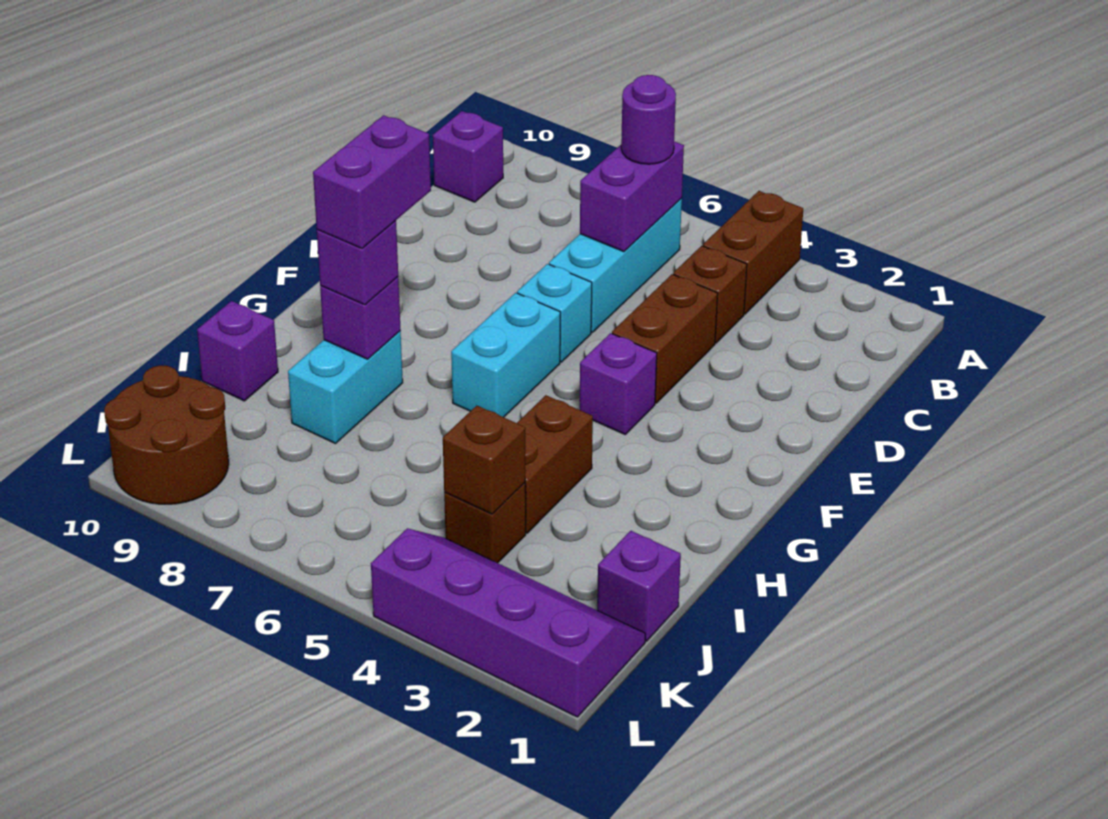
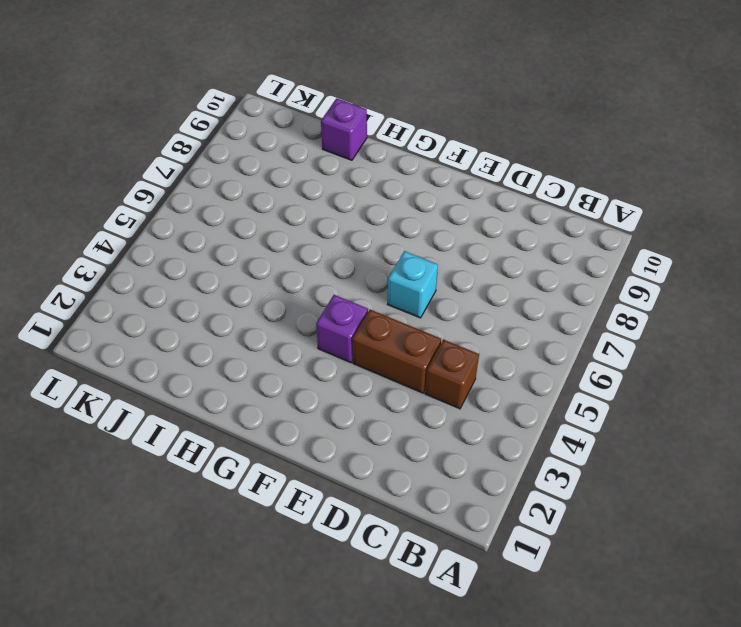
none -> brown brick A4:B4 level 1
none -> cyan brick B6:D6 level 1
none -> purple brick B10 level 1

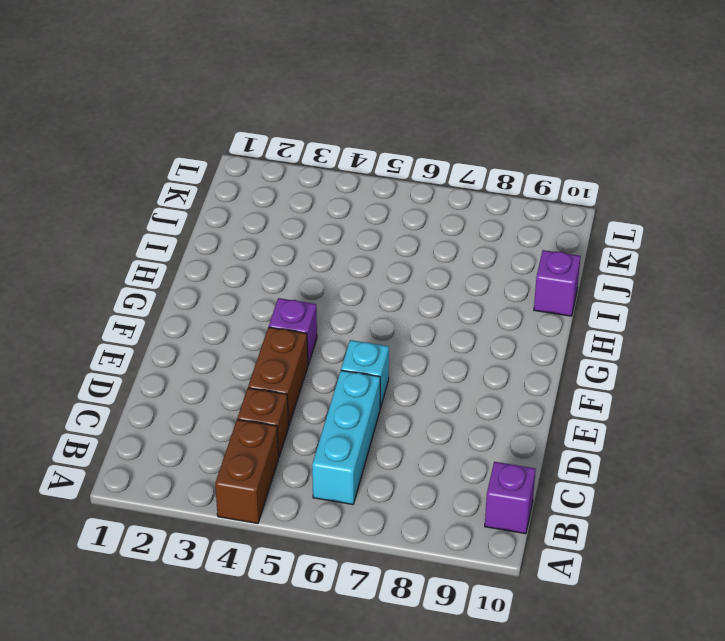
none -> cyan brick F6:G6 level 1
none -> brown brick H4:I4 level 1
none -> cyan brick H8:I8 level 1

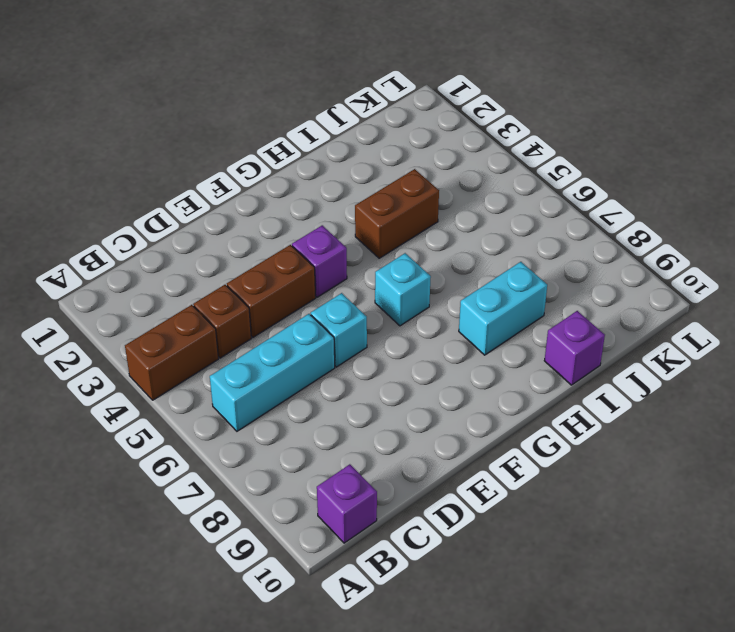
cyan brick G6 level 1 -> cyan brick F6:G6 level 1
none -> purple brick J1 level 1
none -> brown brick J4 level 1
none -> purple slope K1:L4 level 1 top L

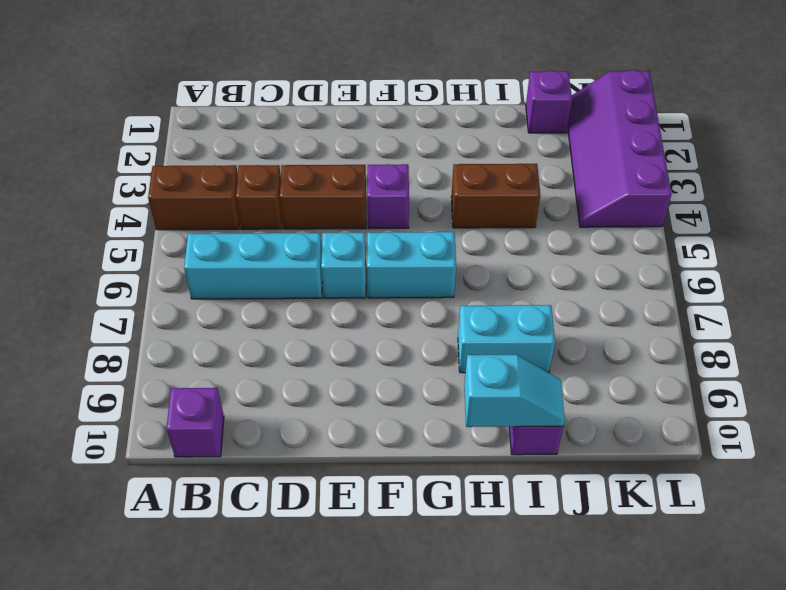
cyan slope H10:I10 level 2 top H -> none
none -> brown brick J4 level 1
none -> brown round brick K9:L10 level 1
none -> purple brick B6:C6 level 2

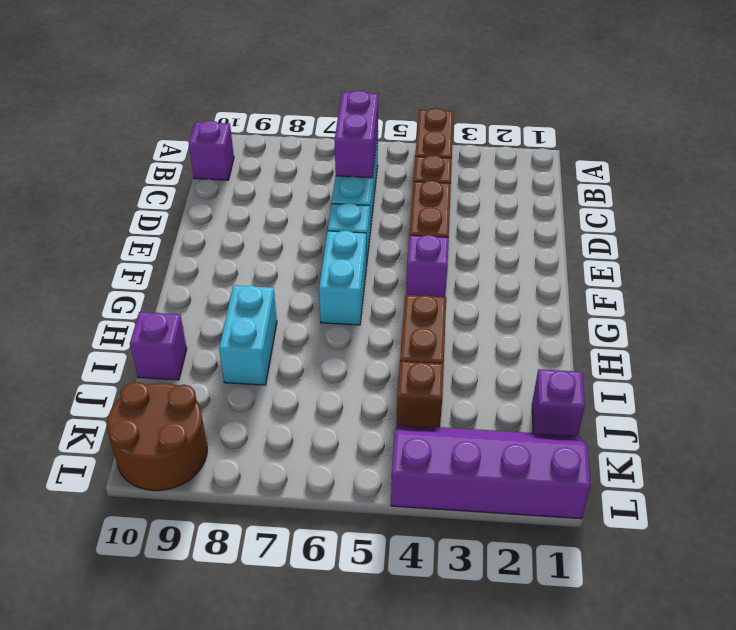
none -> purple brick H8 level 2
none -> brown brick J4 level 2
none -> purple round brick B6 level 3

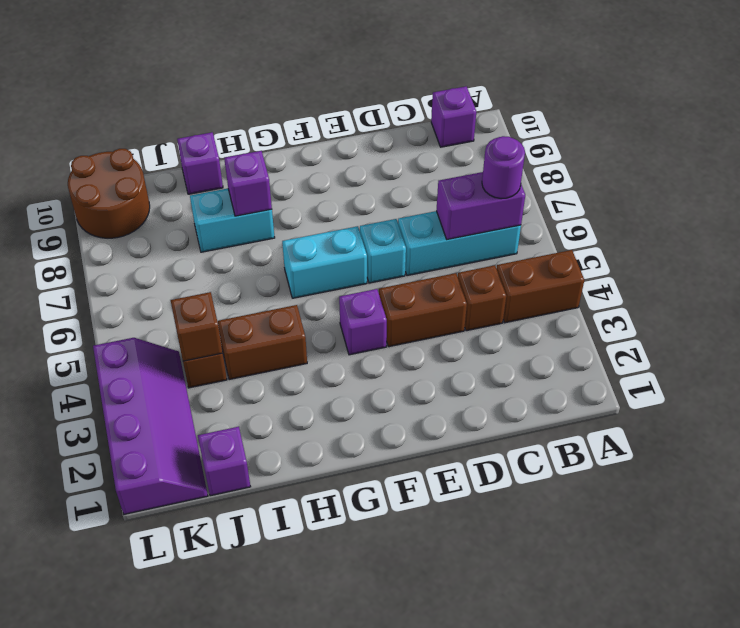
none -> purple brick H8 level 3
none -> purple brick G8:H8 level 4

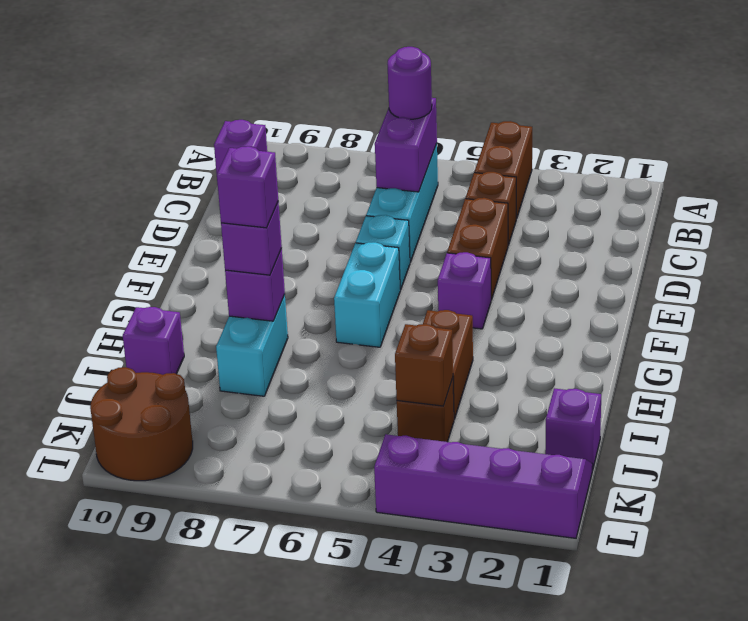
purple brick H8 level 4 -> purple brick G8:H8 level 4

